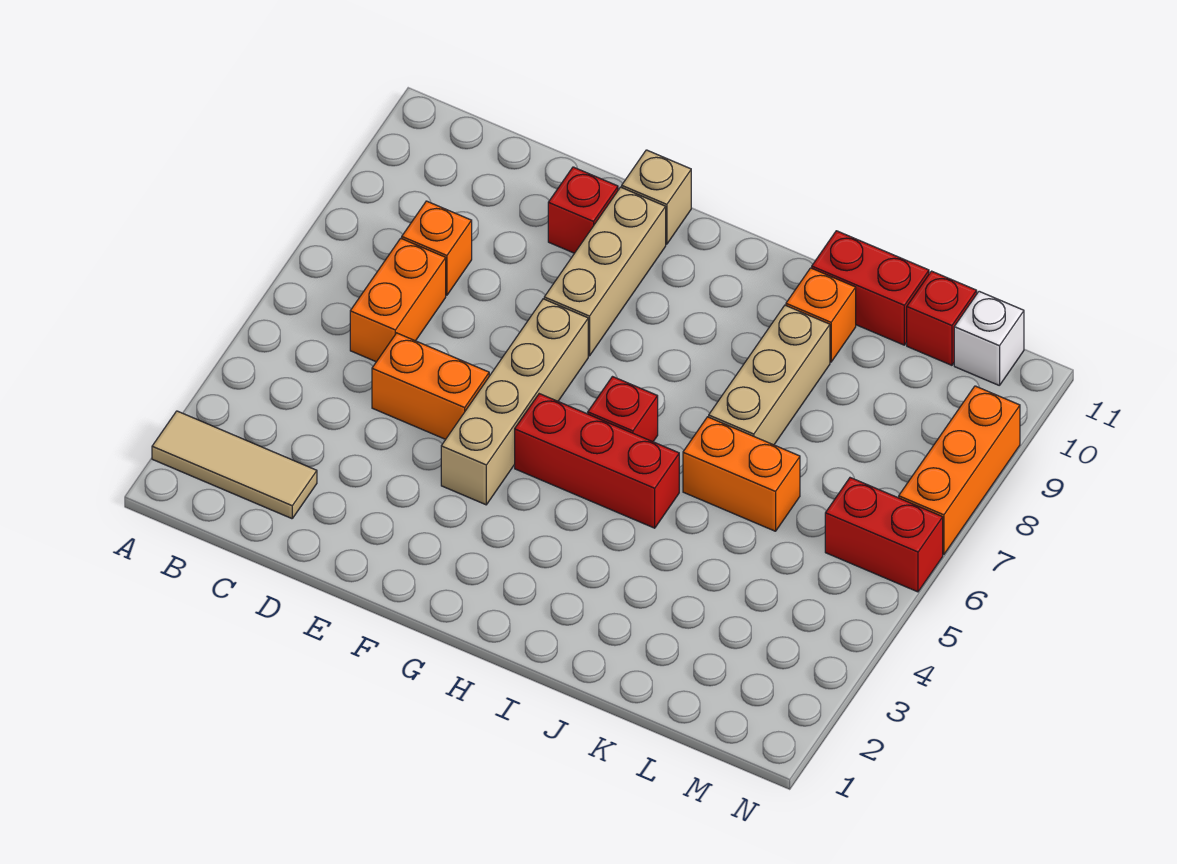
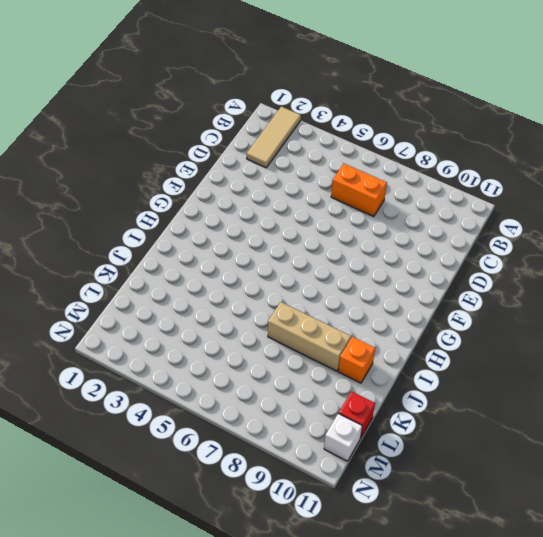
none -> orange brick C8 level 1
none -> orange brick D5:E5 level 1
none -> red brick E10 level 1

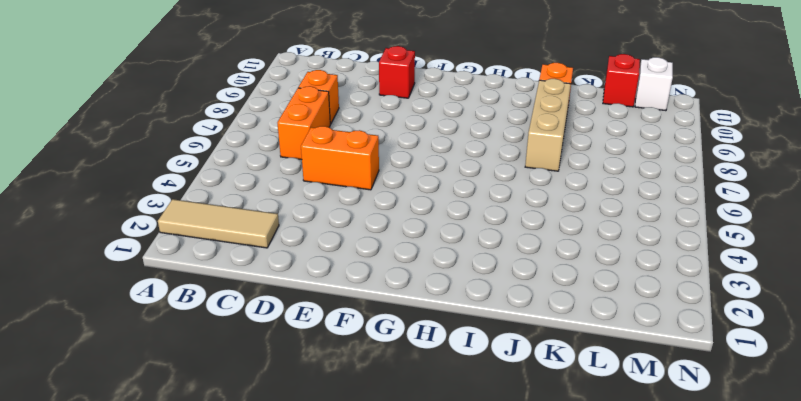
none -> tan brick F4:F7 level 1
none -> tan brick F8:F10 level 1
none -> tan brick F11 level 1

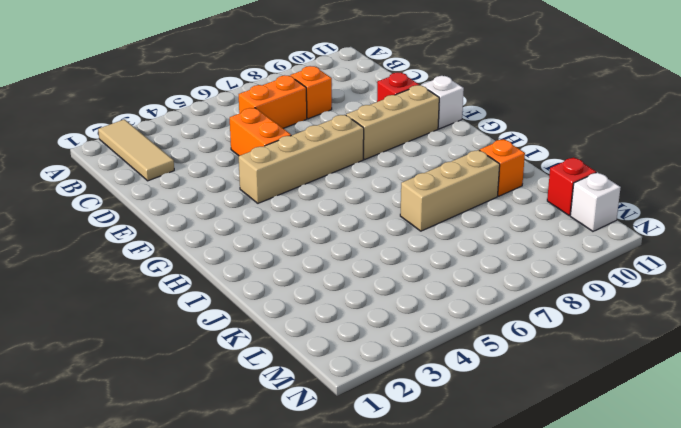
white brick F11 level 1 -> tan brick F11 level 1
none -> red brick G5:I5 level 1
none -> red brick H6 level 1
none -> orange brick J6:K6 level 1

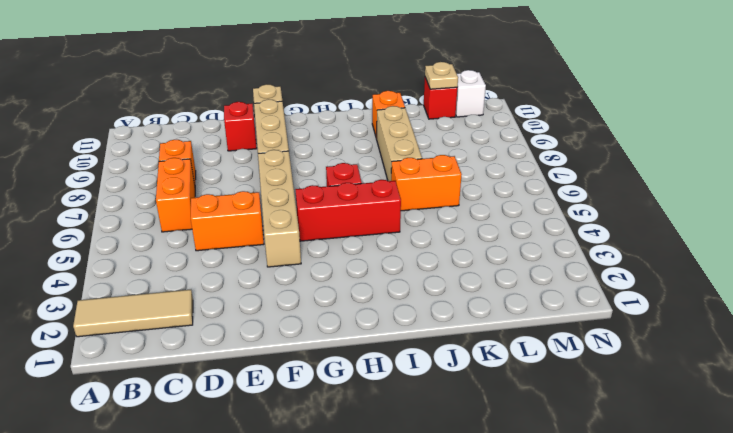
tan plate L11 level 2 -> none
none -> red brick J11:K11 level 1
none -> red brick M6:N6 level 1
none -> orange brick N7:N9 level 1

